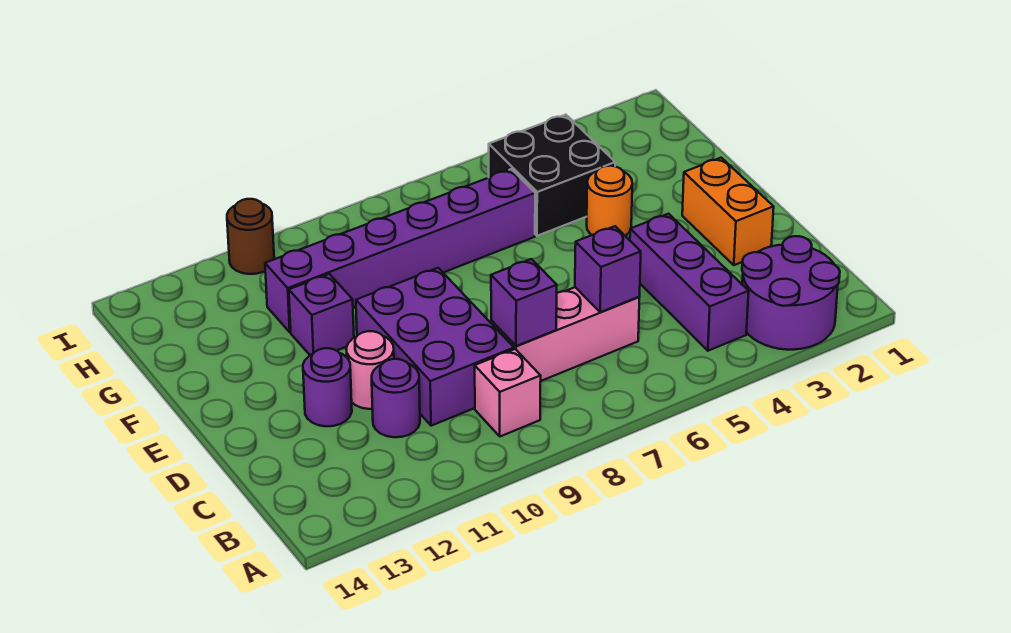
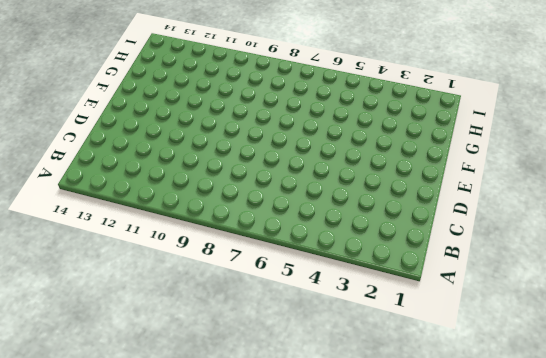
none -> purple round brick A2:B3 level 1
none -> purple brick B4:D4 level 1
none -> pink brick B9 level 1

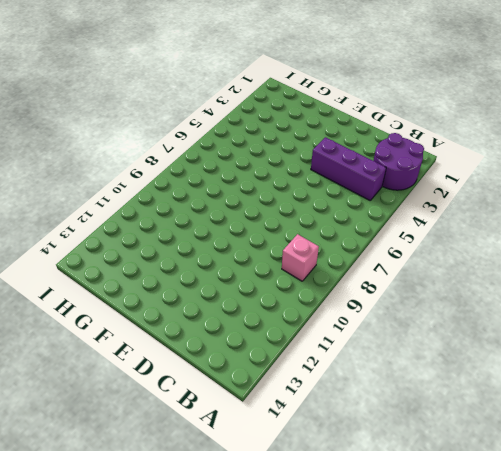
none -> pink brick C6:C8 level 1
none -> purple brick C9:E10 level 1
none -> purple round brick C11 level 1

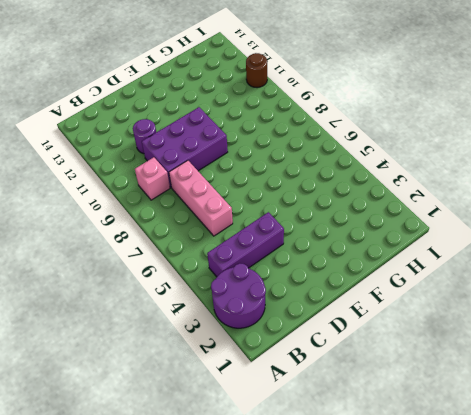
none -> orange brick D2:E2 level 1
none -> pink round brick D11 level 1
none -> purple round brick D12 level 1

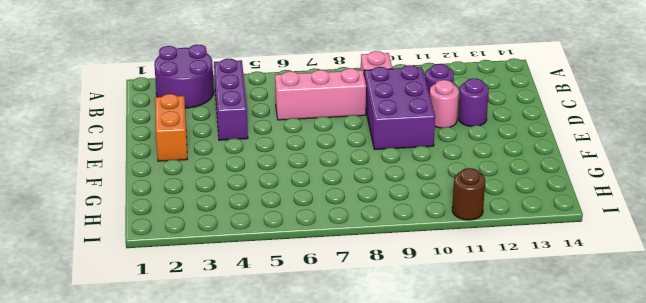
none -> orange round brick F4 level 1
none -> purple brick F11 level 1
none -> black brick G4:H5 level 1

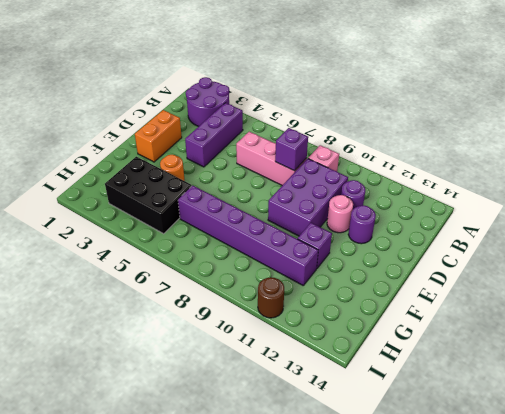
black brick G3:H5 level 1 -> black brick G4:H5 level 1
none -> purple brick C6 level 2

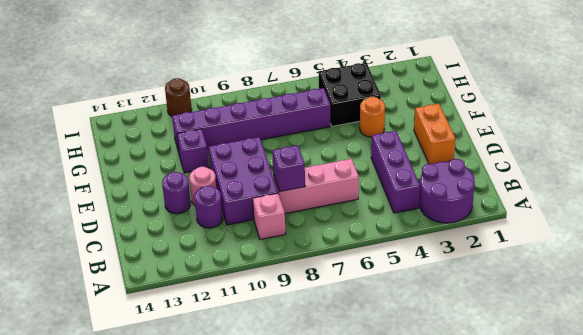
none -> purple brick C6 level 2

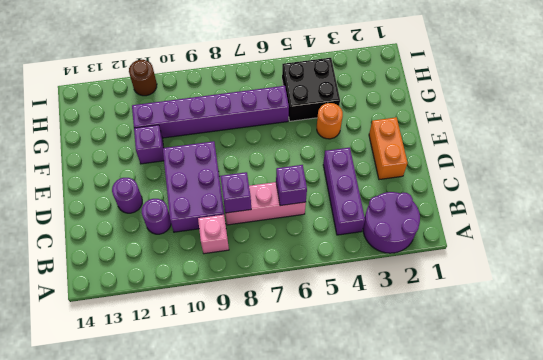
none -> pink round brick D11 level 1

